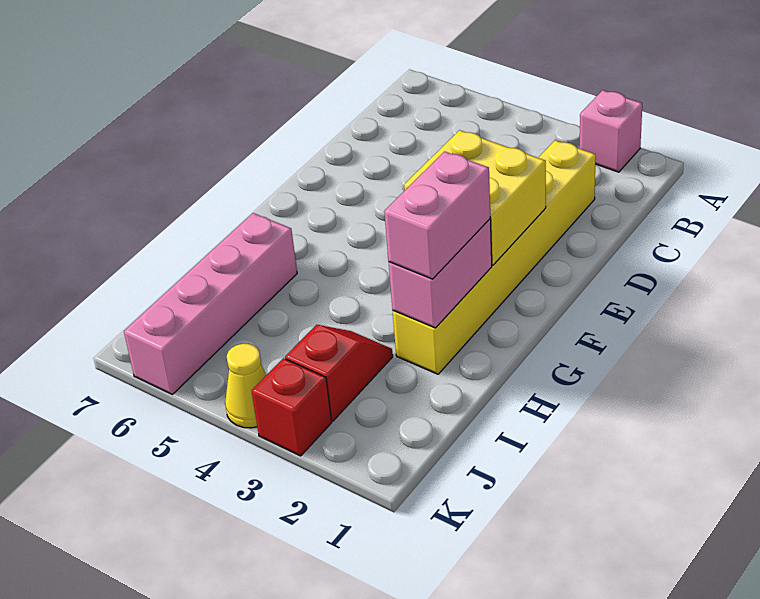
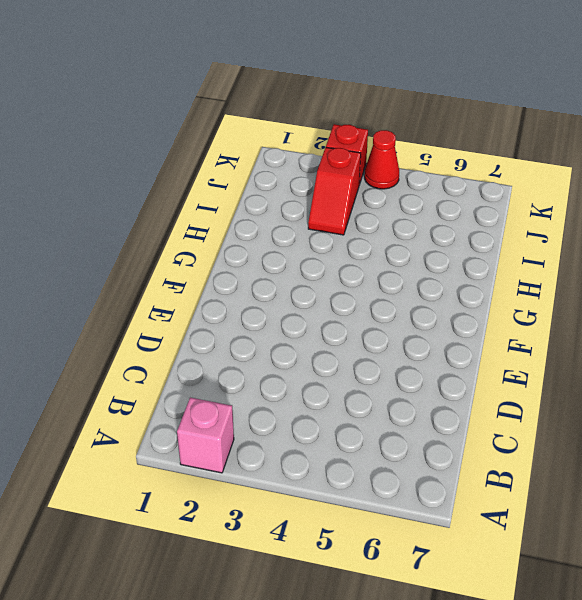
red cone K4 level 1 -> yellow cone K4 level 1
none -> yellow brick C2:H2 level 1
none -> pink brick H6:K6 level 1

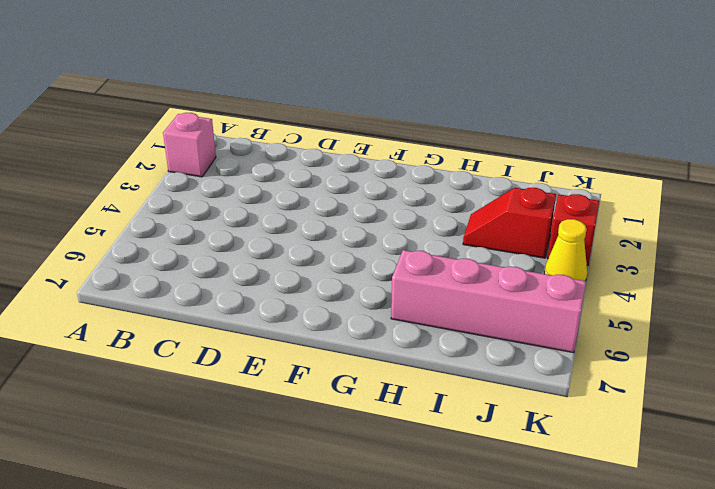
none -> yellow brick C2:H2 level 1
none -> yellow brick E2:F3 level 2

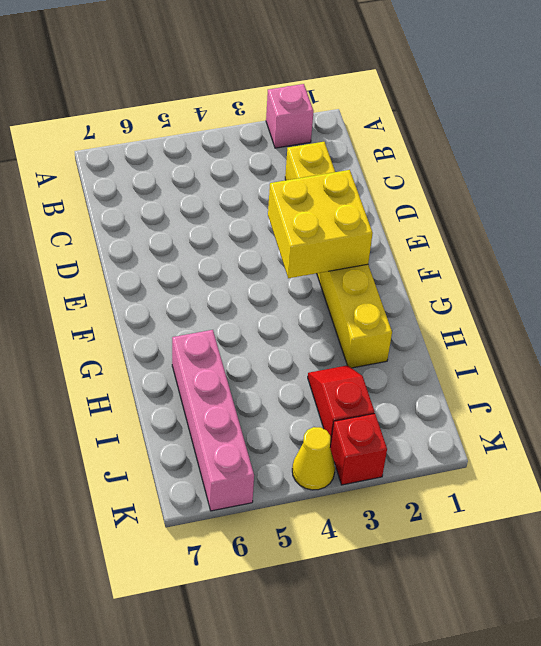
none -> pink brick G2:H2 level 2
none -> pink brick G2:H2 level 3

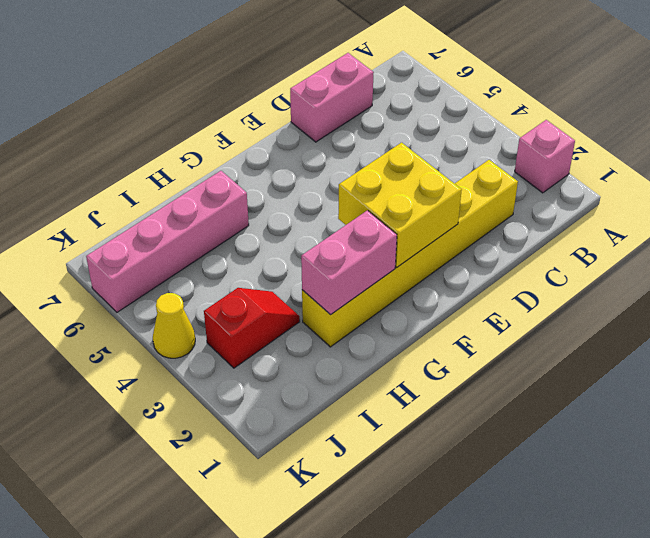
pink brick C7:D7 level 1 -> pink brick G2:H2 level 3
none -> red brick K3 level 1

